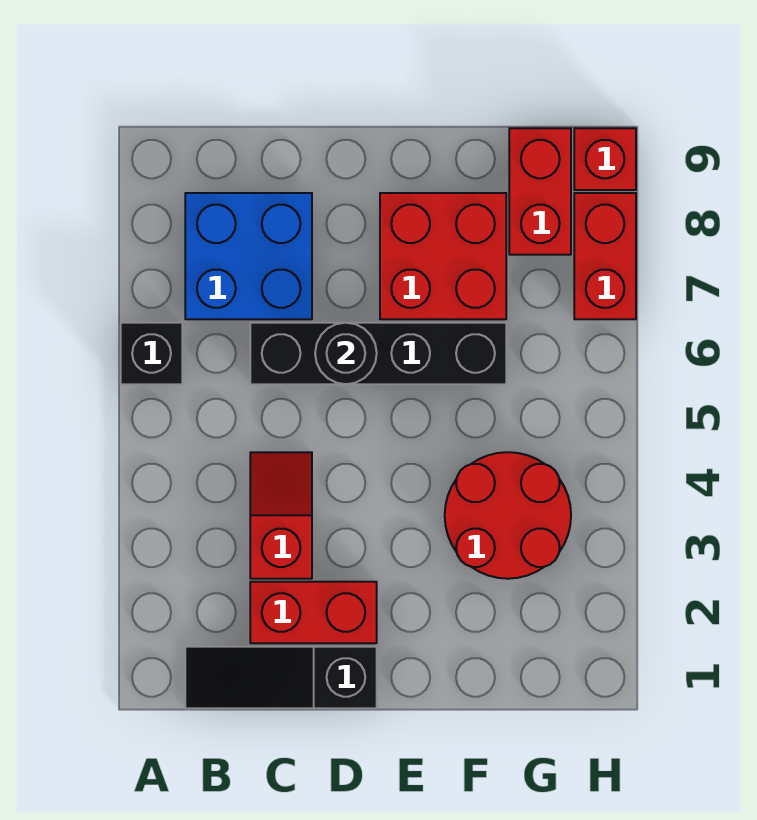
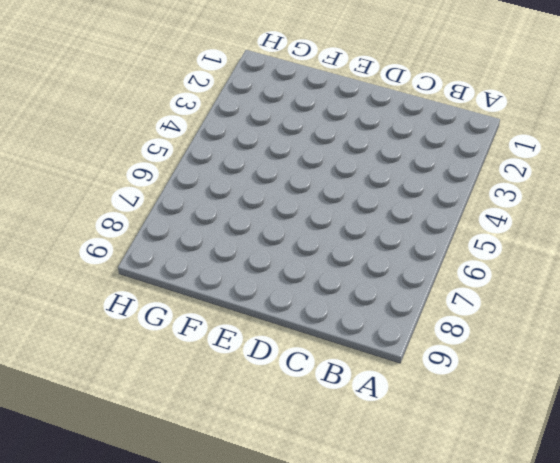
none -> black brick A6 level 1
none -> black slope B1:D1 level 1 top D
none -> blue brick B7:C8 level 1

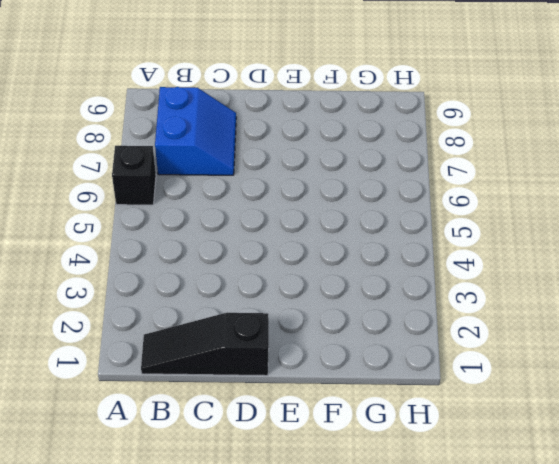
blue slope B7:C8 level 1 top B -> blue brick B7:C8 level 1
none -> red brick C2:D2 level 1
none -> red slope C3:C4 level 1 top 3
none -> black brick C6:F6 level 1

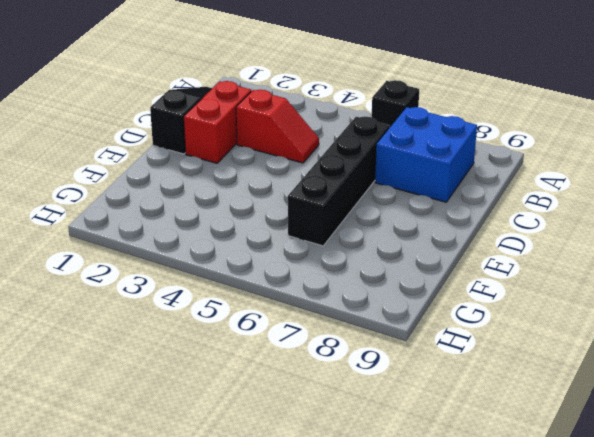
none -> red brick E7:F8 level 1
none -> red round brick F3:G4 level 1
none -> red brick G8:G9 level 1

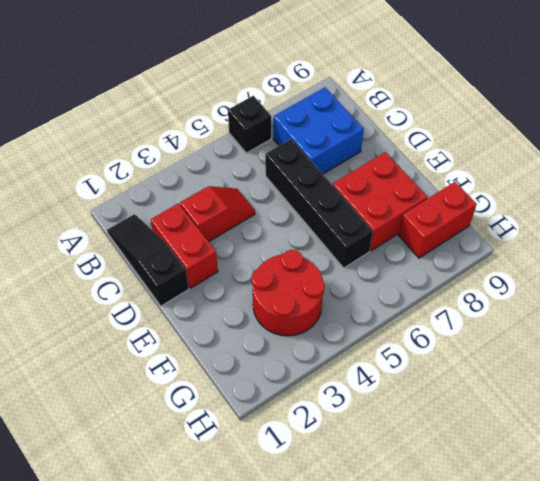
none -> red brick H7:H8 level 1
none -> red brick H9 level 1
none -> black round brick D6 level 2

